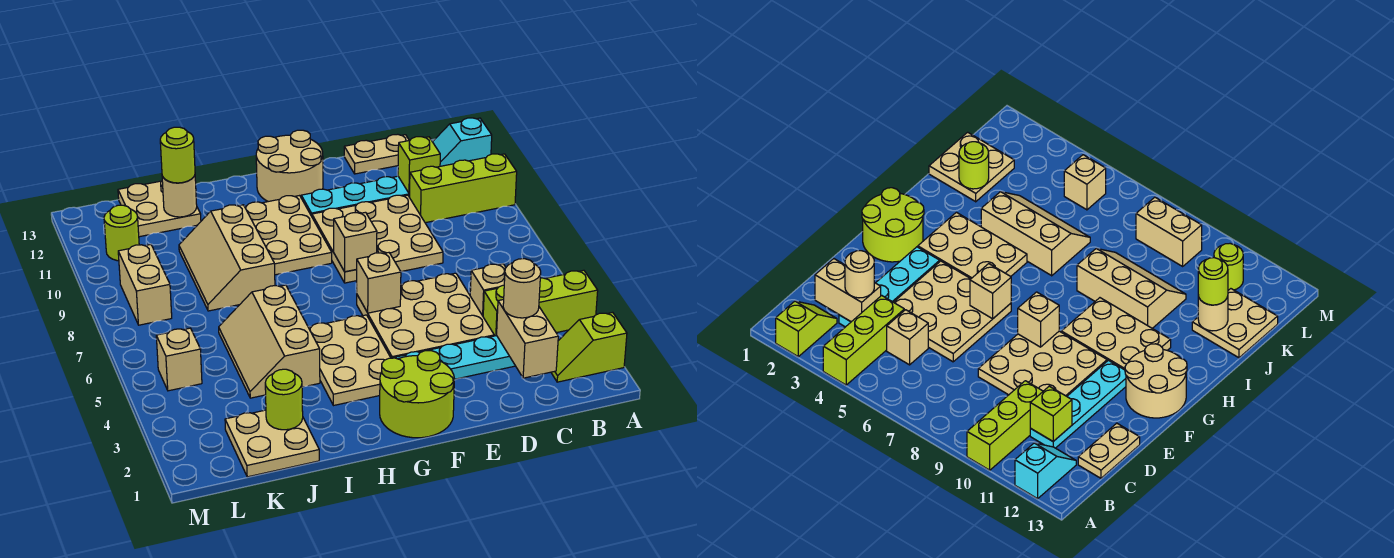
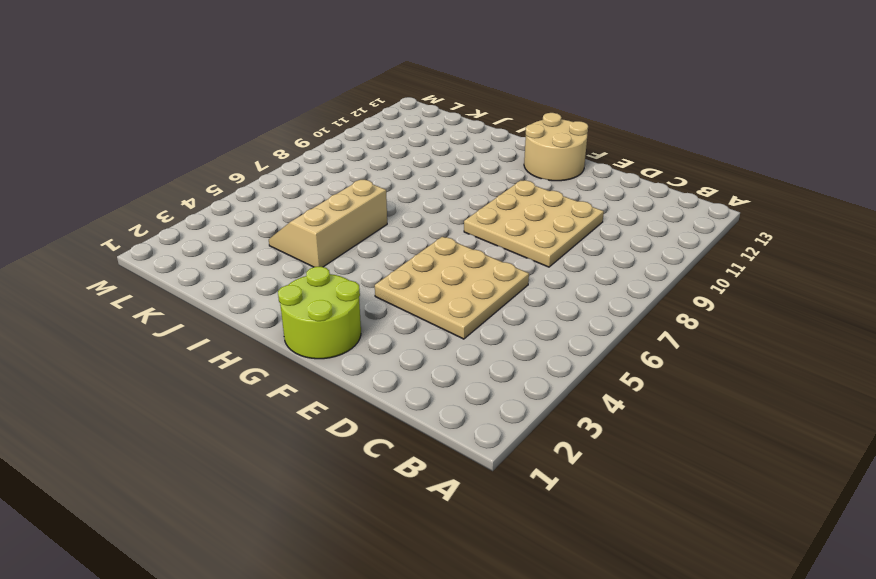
none -> lime slope A2:B2 level 1 top A
none -> lime brick A4:C4 level 1
none -> lime brick A10:C10 level 1

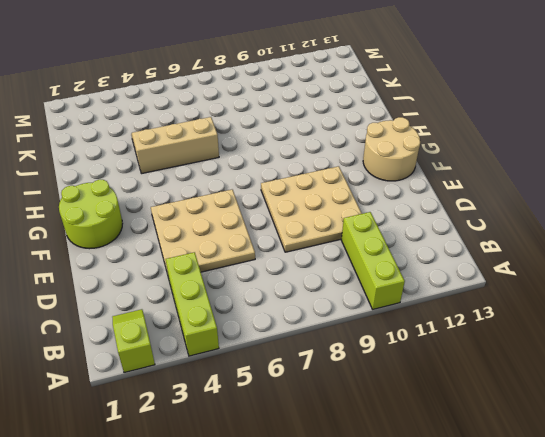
none -> cyan slope A12:B12 level 1 top A
none -> cyan plate C3:F3 level 1
none -> tan brick C5 level 1

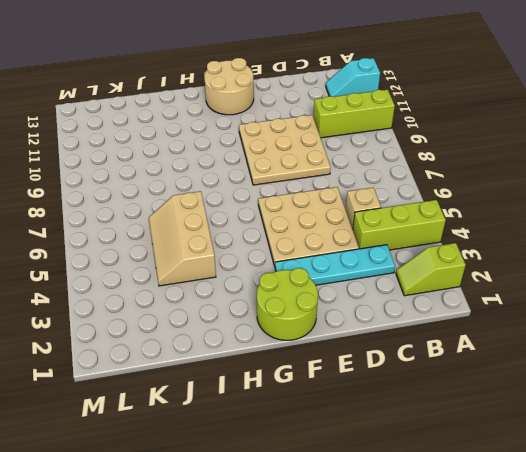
none -> cyan plate C11:F11 level 1
none -> tan plate C13:D13 level 1
none -> tan plate G3:H5 level 1

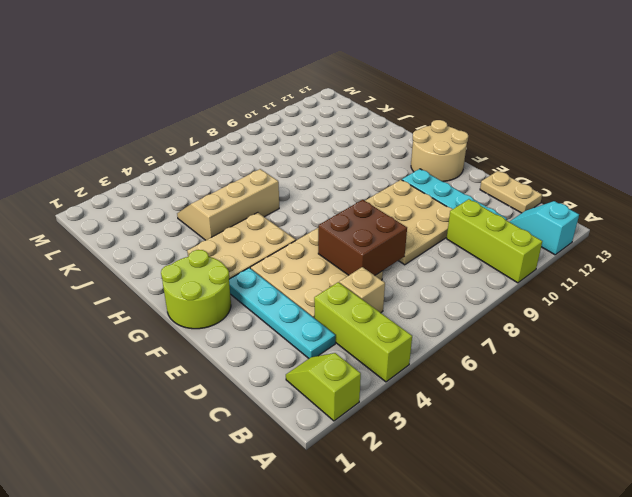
brown brick D6:E7 level 2 -> none
none -> tan plate G9:H11 level 1
none -> tan slope I8:J10 level 1 top I
none -> tan plate J1:K2 level 1

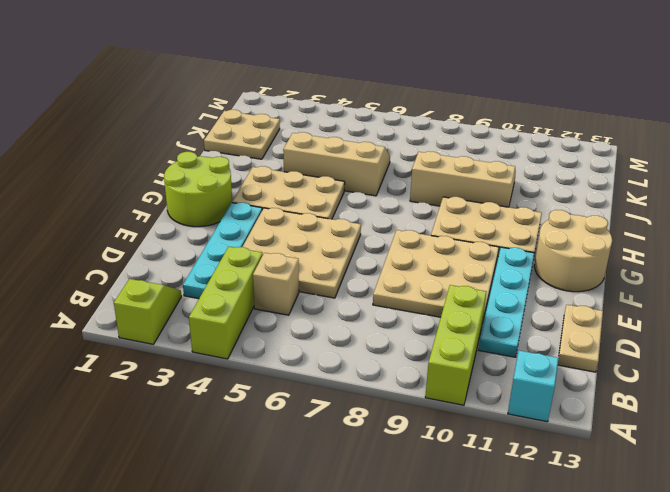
none -> tan plate J12:K13 level 1
none -> tan brick L5 level 1
none -> tan brick L8:L9 level 1

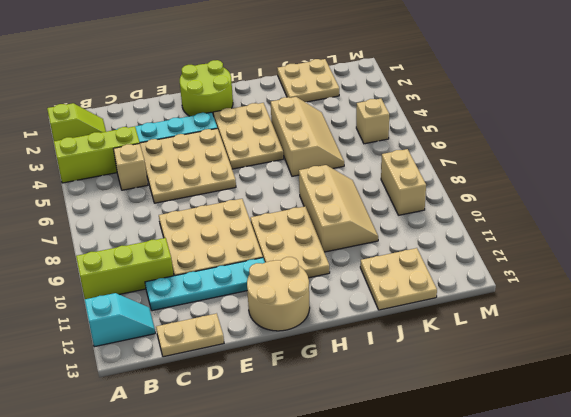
none -> lime round brick L11 level 1
none -> tan brick C2:C3 level 2
none -> lime brick C11 level 2

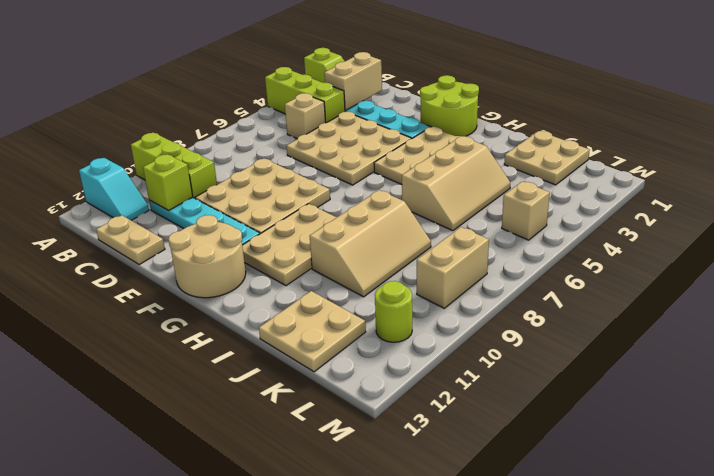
none -> tan brick F6 level 2
none -> tan brick F8 level 2
none -> lime round brick J2 level 2

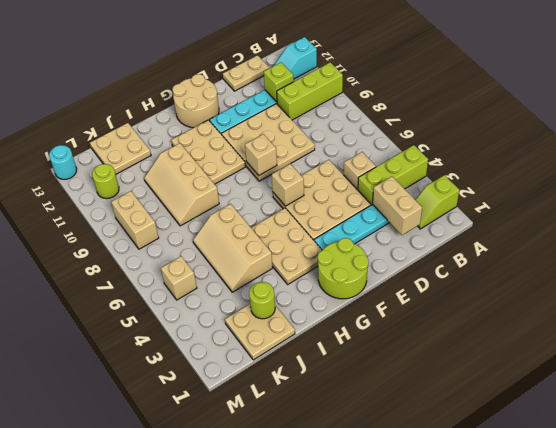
cyan round brick M13 level 1 -> none
none -> tan round brick J12 level 2
none -> tan round brick C3 level 3
none -> lime round brick J12 level 3

